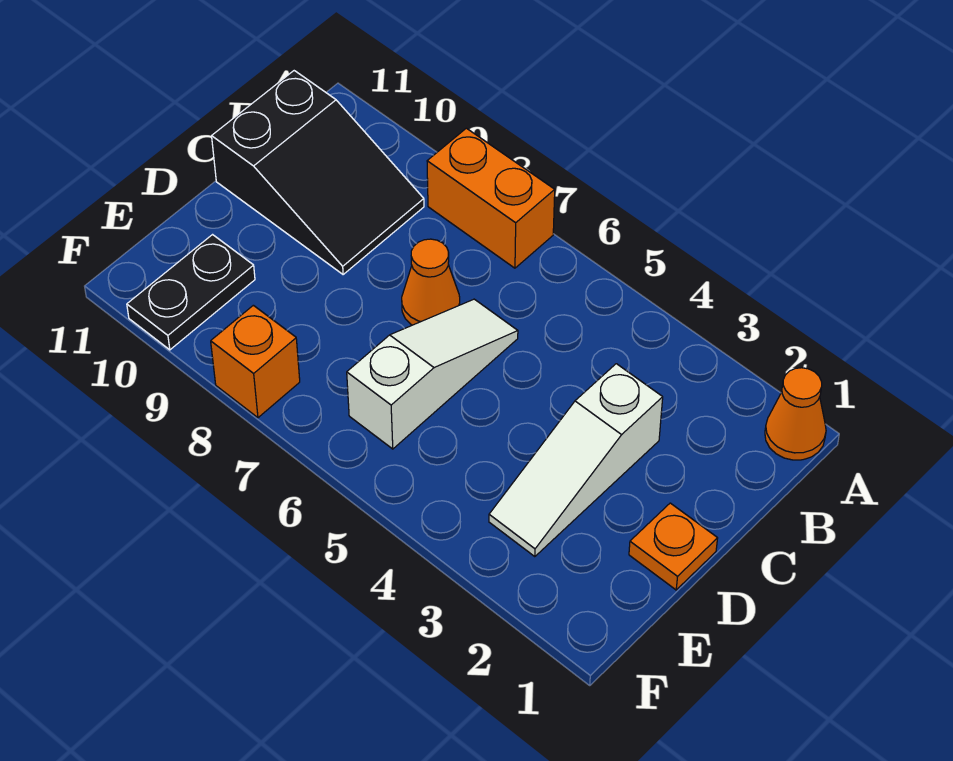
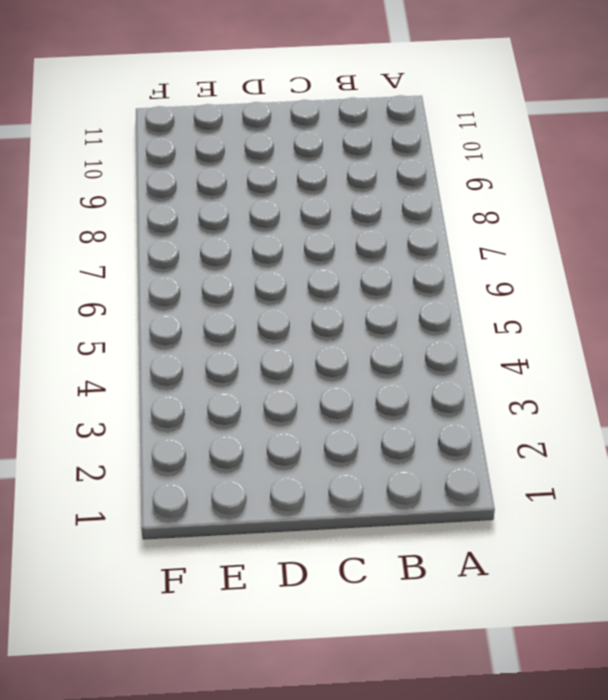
none -> orange cone A1 level 1
none -> orange brick A7:A8 level 1

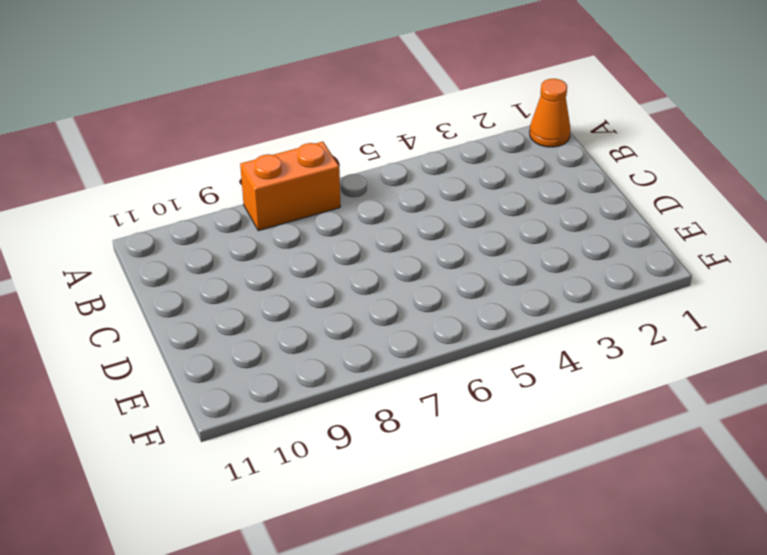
none -> black slope B9:C11 level 1 top 11
none -> white slope C3:E3 level 1 top C

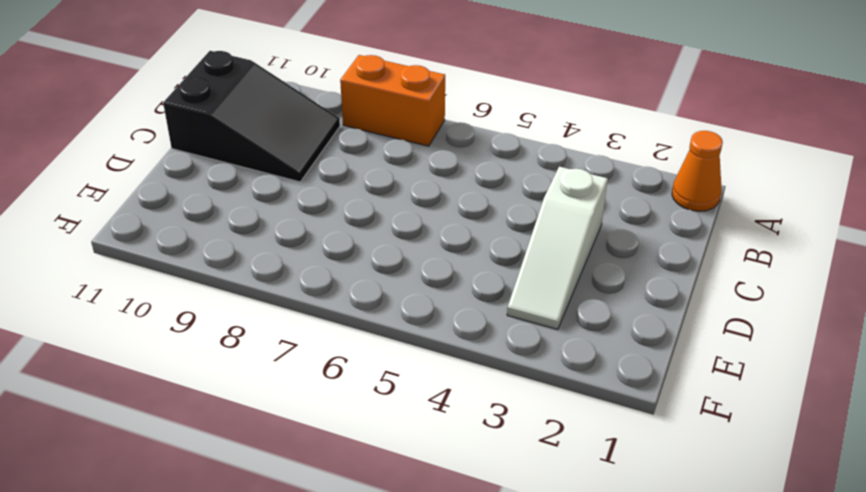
none -> white slope C6:E6 level 1 top E
none -> orange cone C7 level 1

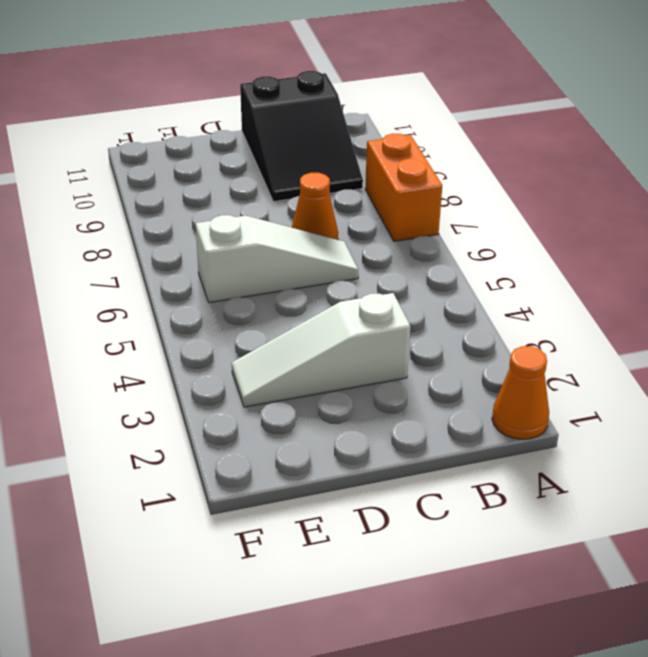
none -> orange plate D1 level 1
none -> black plate E10:F10 level 1

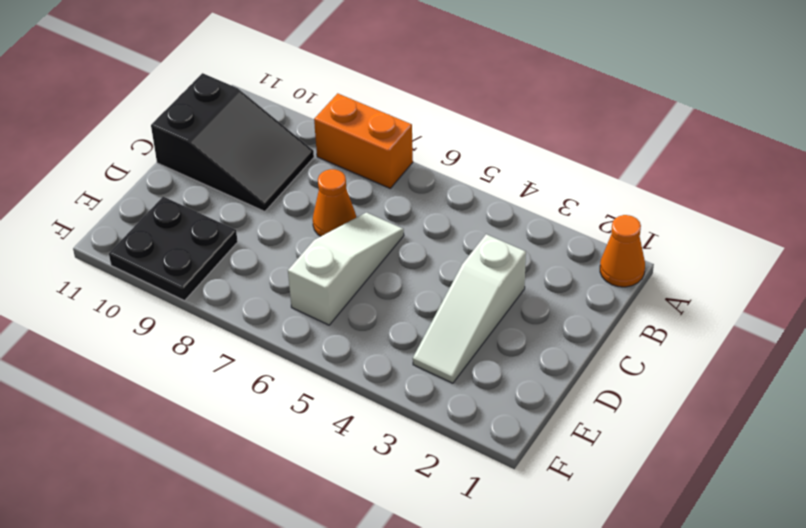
black plate E9:F10 level 1 -> black plate E10:F10 level 1
none -> orange plate D1 level 1
none -> orange brick F8 level 1

